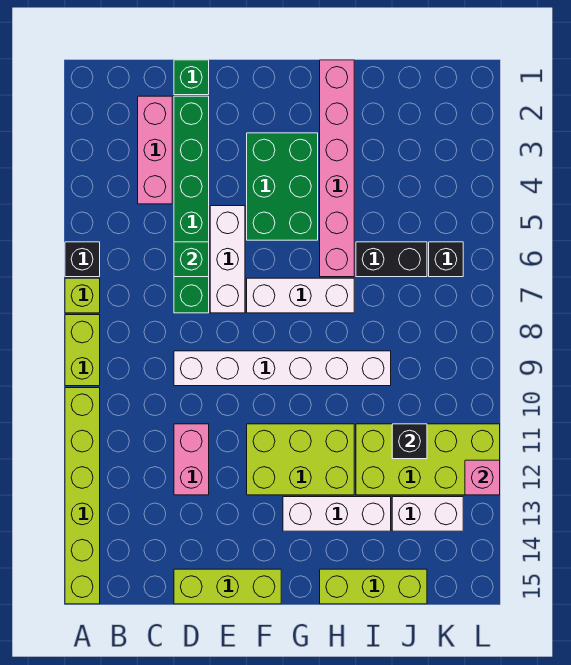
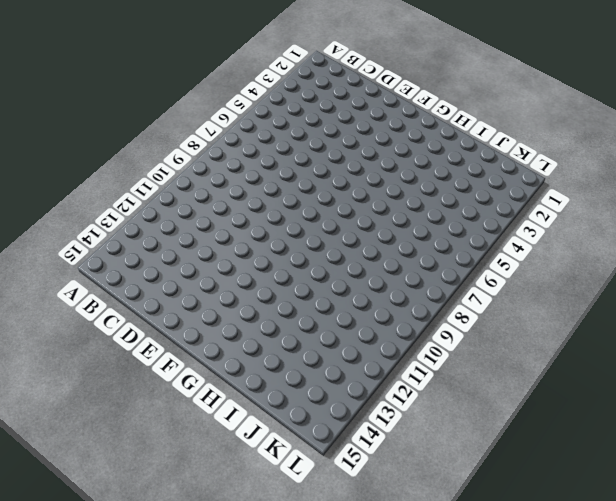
none -> black brick A6 level 1
none -> lime brick A7 level 1
none -> lime brick A8:A9 level 1

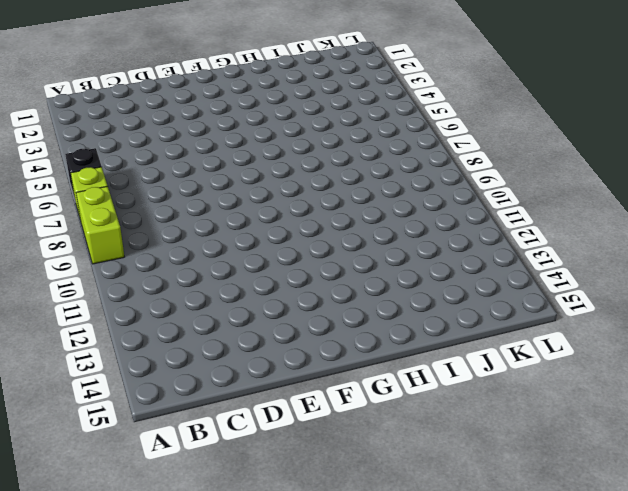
none -> lime brick A10:A15 level 1
none -> pink brick C2:C4 level 1
none -> green brick D1 level 1

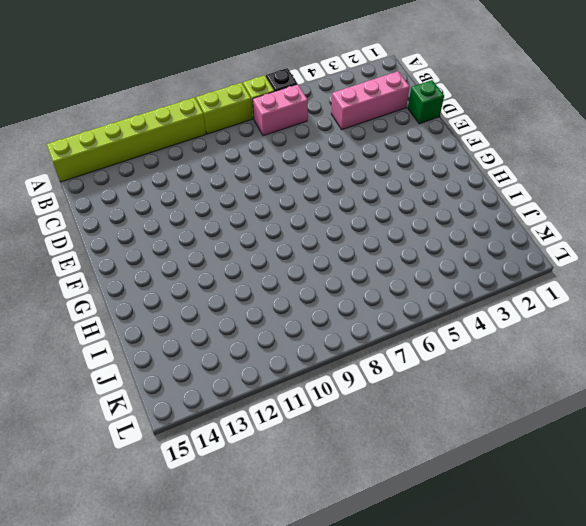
pink brick B6:B7 level 1 -> pink brick D11:D12 level 1
none -> green brick D2:D7 level 1
none -> white brick D9:I9 level 1
none -> lime brick D15:F15 level 1

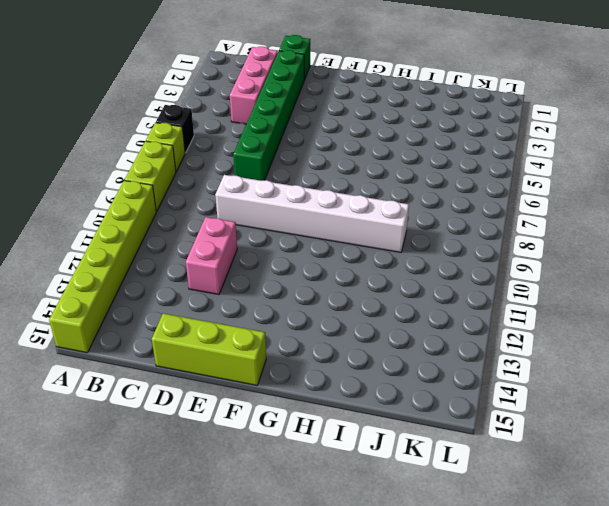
none -> white brick E5:E7 level 1
none -> green brick F3:G5 level 1
none -> white brick F7:H7 level 1

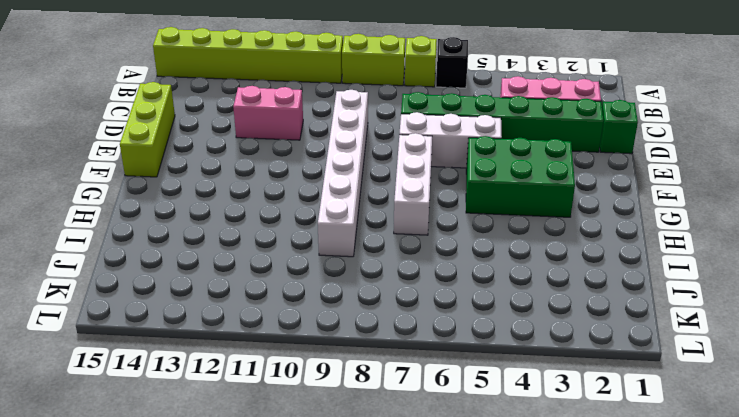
none -> lime brick F11:H12 level 1
none -> white brick G13:I13 level 1
none -> pink brick H1:H6 level 1

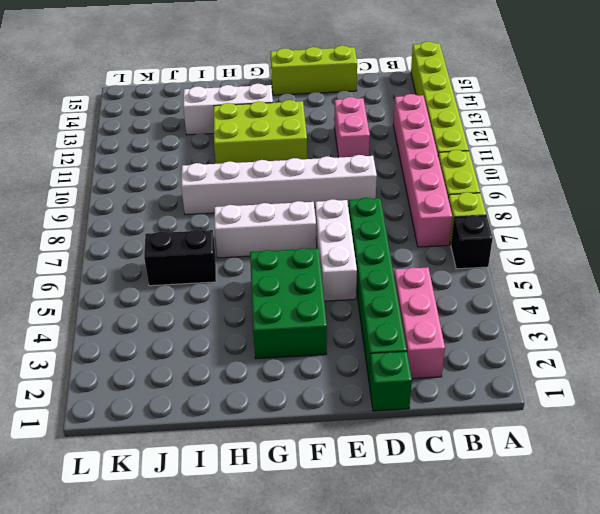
pink brick B7:B12 level 1 -> pink brick H1:H6 level 1
none -> lime brick H15:J15 level 1
none -> lime brick I11:L12 level 1
none -> white brick J13:K13 level 1

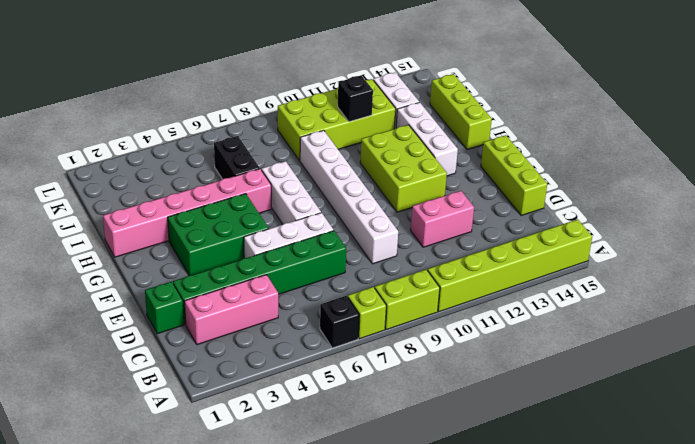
lime brick J9:K12 level 1 -> lime brick I11:L12 level 1
none -> black brick K6 level 1
none -> green brick D6 level 2
none -> pink brick L12 level 2

